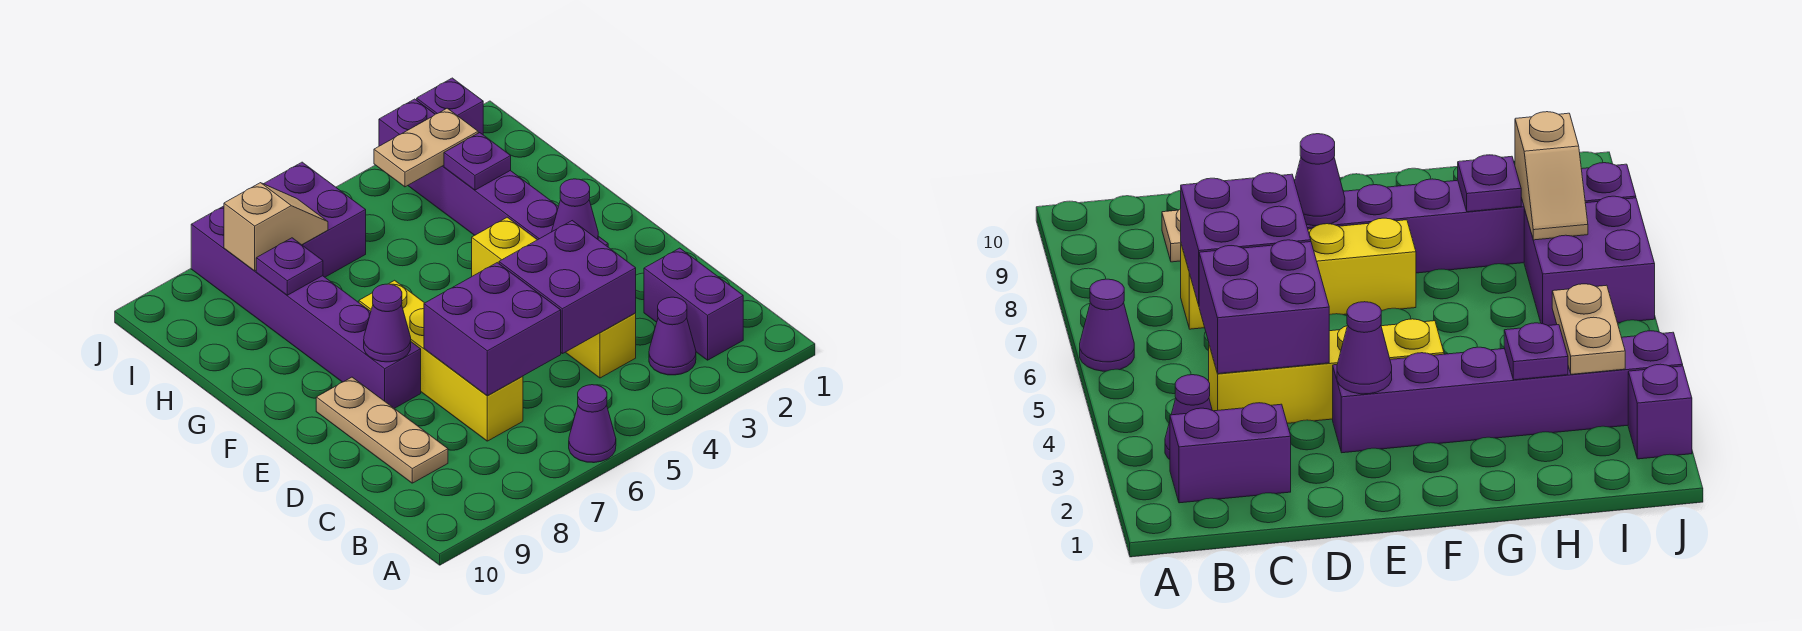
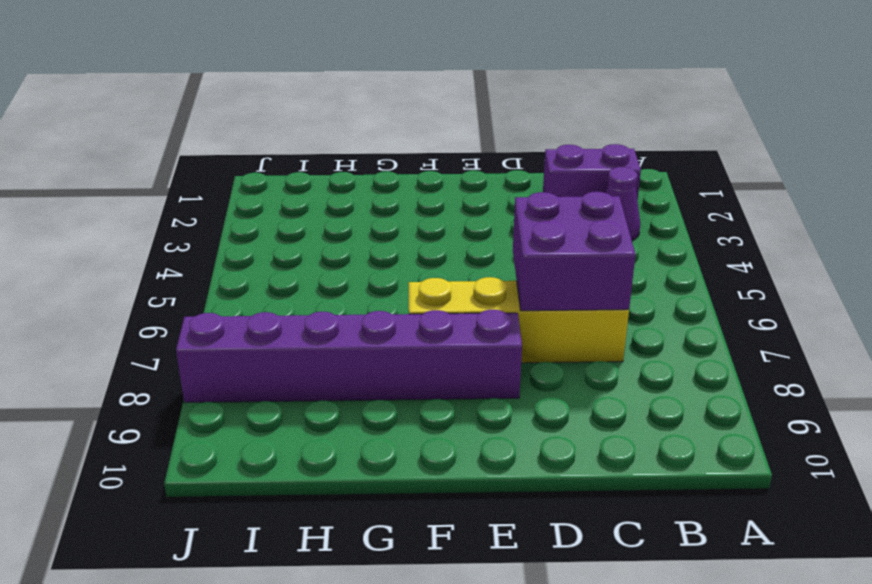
none -> purple cone A6 level 1
none -> yellow brick C4:F4 level 1
none -> tan plate C9:E9 level 1

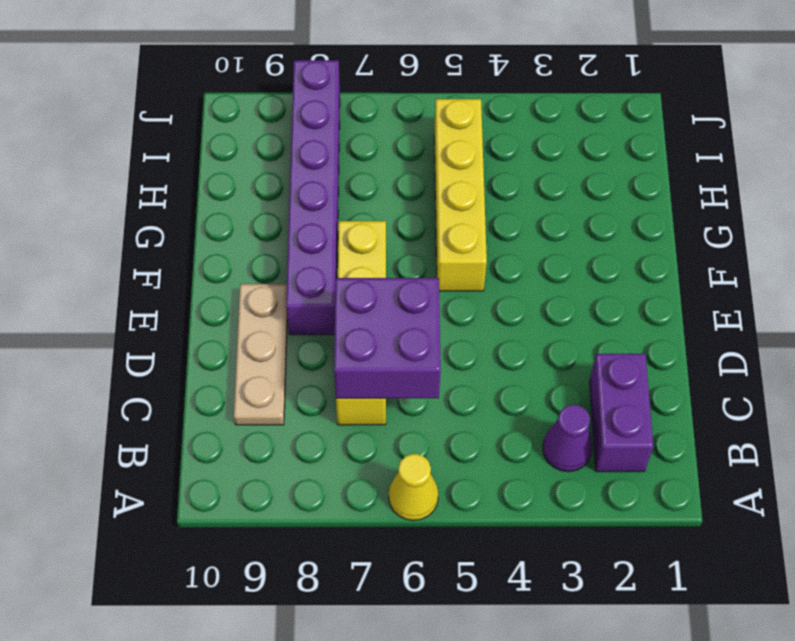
yellow cone A6 level 1 -> purple cone A6 level 1
yellow brick F5:I5 level 1 -> yellow brick C4:F4 level 1
none -> purple brick E3:J3 level 1
none -> purple brick I6:J7 level 1
none -> purple brick J2 level 1

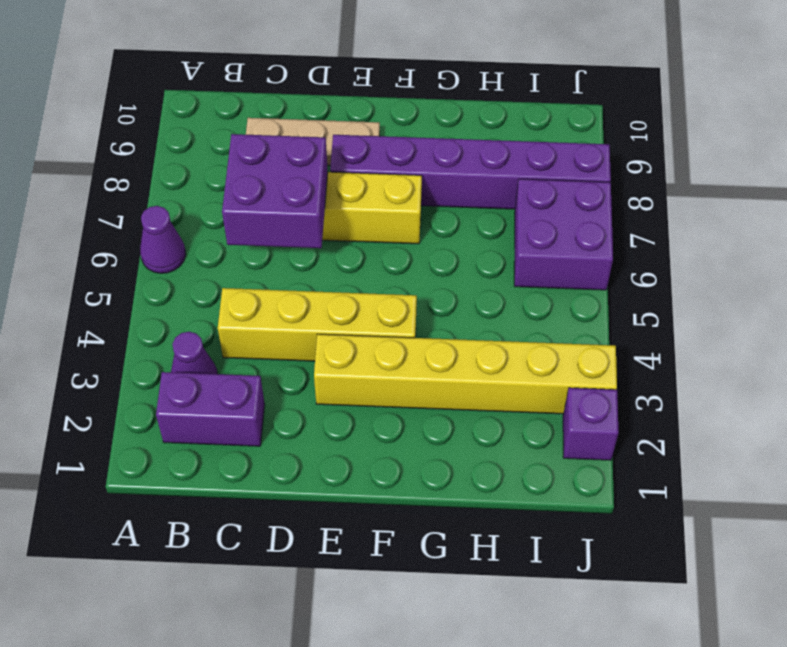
yellow brick E3:J3 level 1 -> purple brick E3:J3 level 1
none -> purple brick C4:D5 level 2
none -> purple cone E3 level 2
none -> purple cone E8 level 2

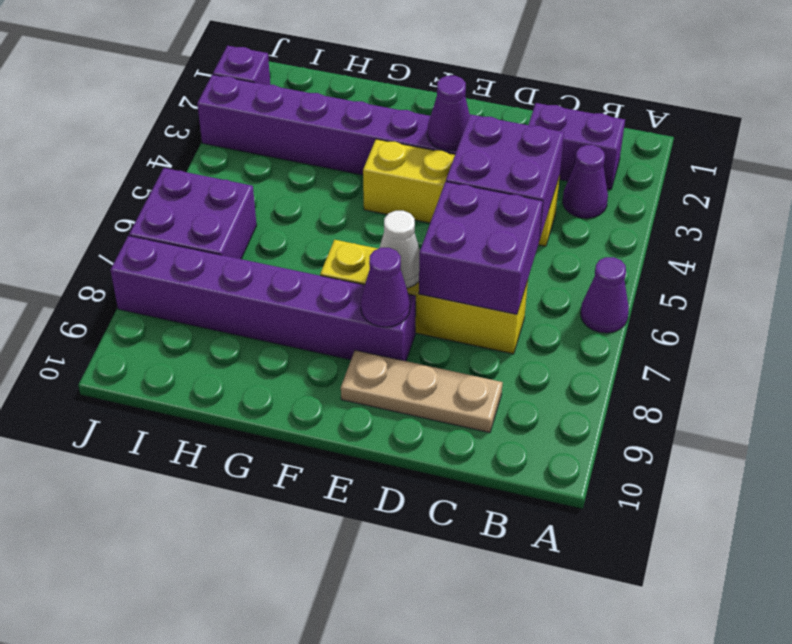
white cone E7 level 2 -> none
none -> purple plate H3 level 2
none -> purple plate H8 level 2
none -> tan plate I3:I4 level 2

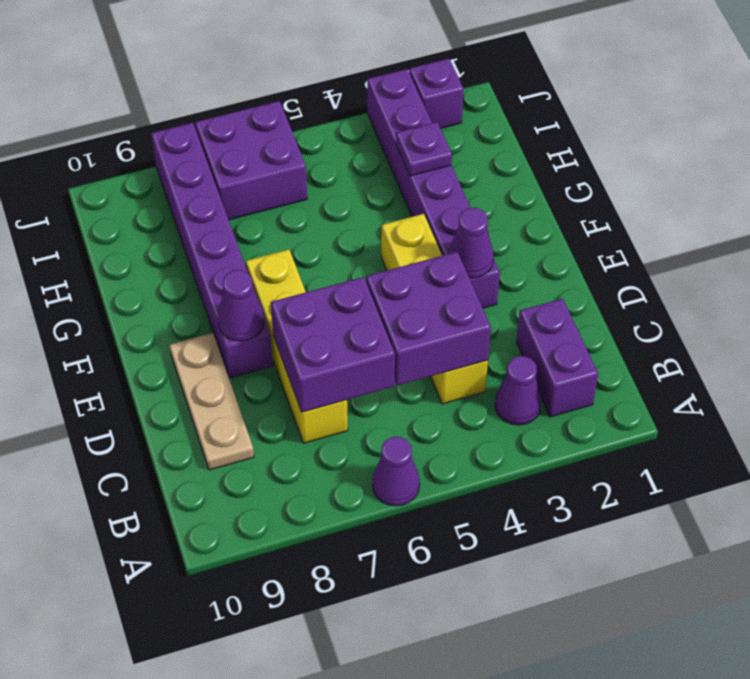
none -> purple plate H8 level 2
none -> tan plate I3:I4 level 2
none -> tan slope I7:I8 level 2 top 8

